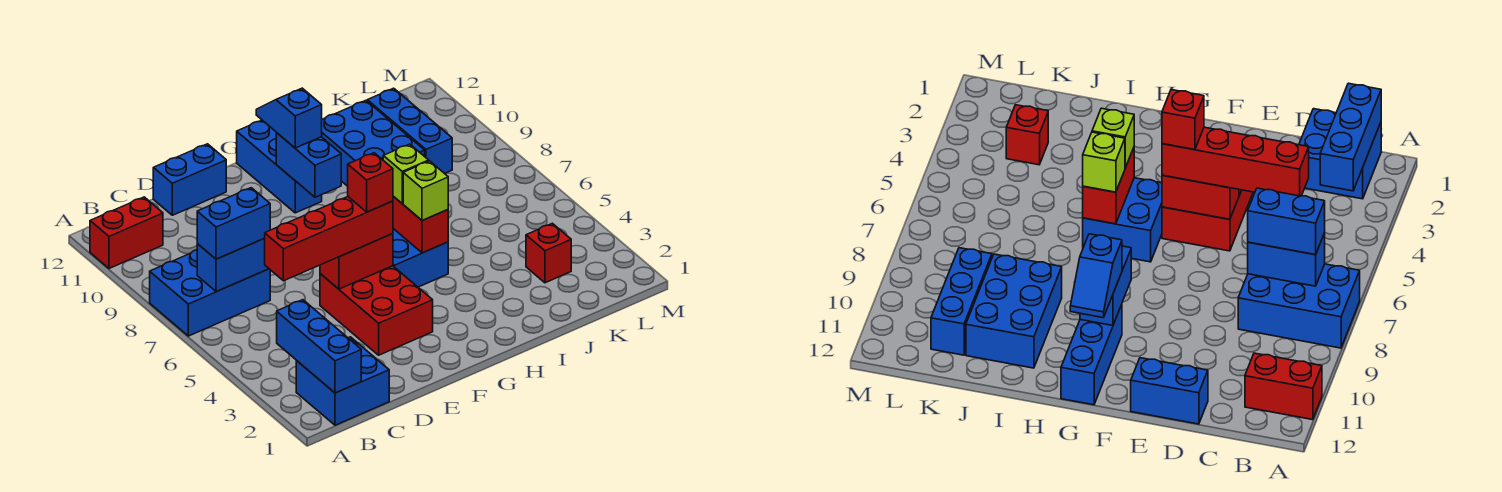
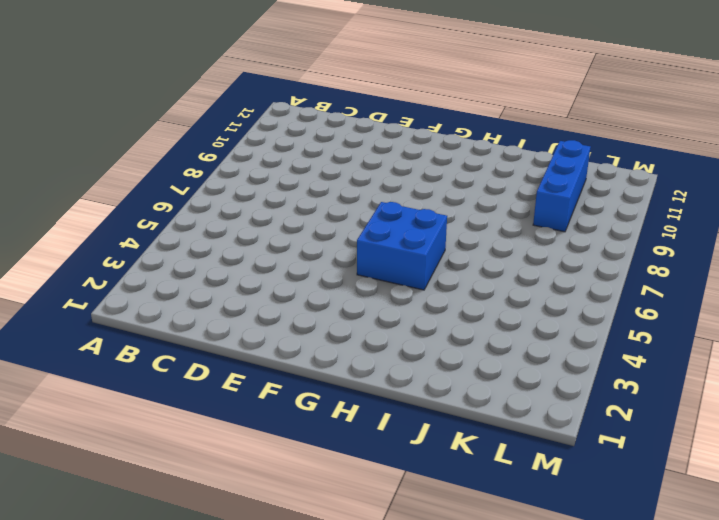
none -> blue brick A7:C8 level 1
none -> red brick A11:B11 level 1
none -> blue brick B1:C2 level 1

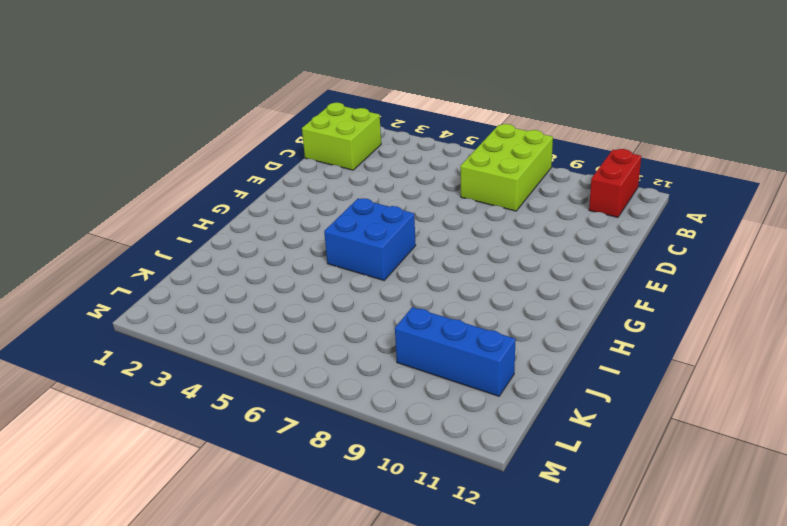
lime brick A7:C8 level 1 -> blue brick A7:C8 level 1
lime brick B1:C2 level 1 -> blue brick B1:C2 level 1
none -> blue brick D12:E12 level 1
none -> red brick E3:F5 level 1
none -> blue brick G10:G12 level 1

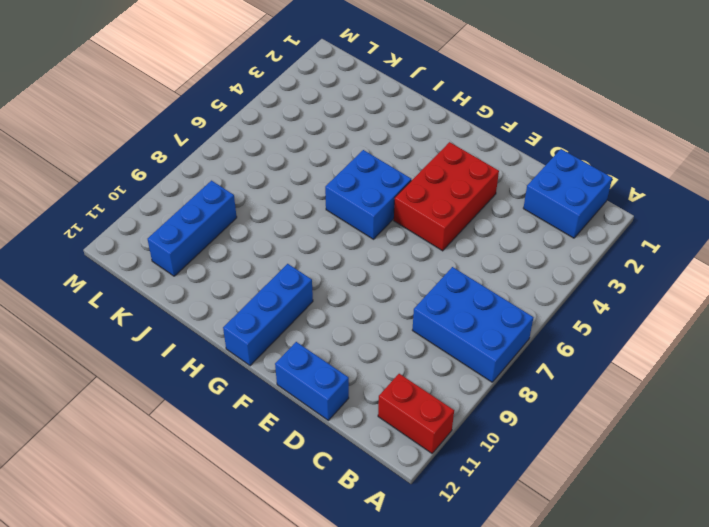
none -> blue brick I9:J11 level 1
none -> red brick K3 level 1
none -> blue brick B1:B3 level 2

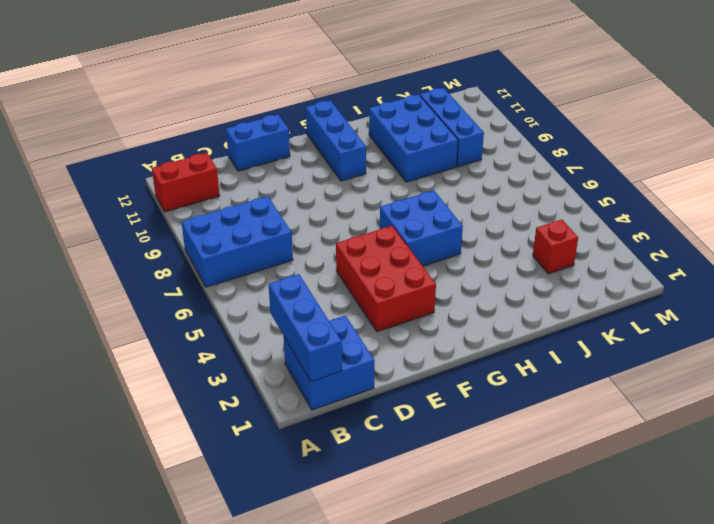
none -> blue brick B7:C7 level 2
none -> red brick E5:F5 level 2
none -> blue brick G9:G10 level 2

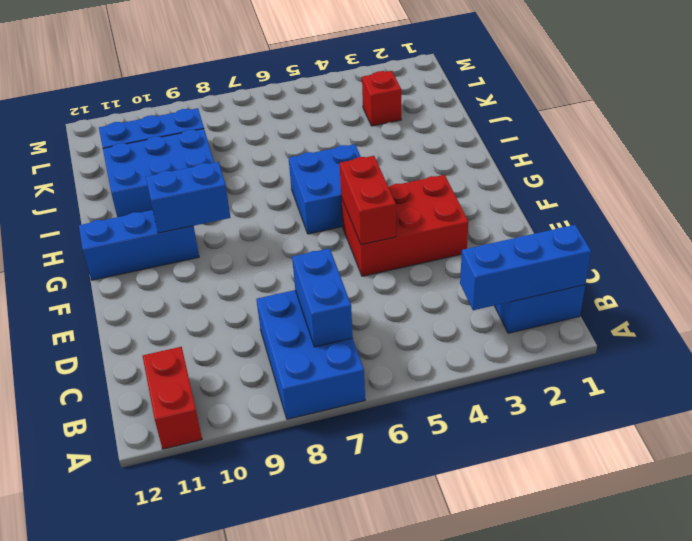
none -> blue brick D12:E12 level 1
none -> red brick H5:H6 level 2
none -> blue brick B7:C7 level 3

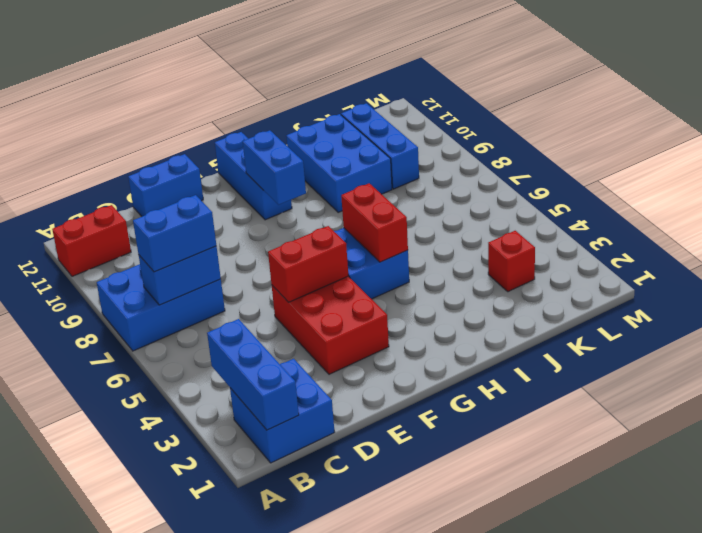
none -> red brick C5:F5 level 3
none -> blue slope G10:G11 level 3 top 10
none -> lime brick H5 level 3

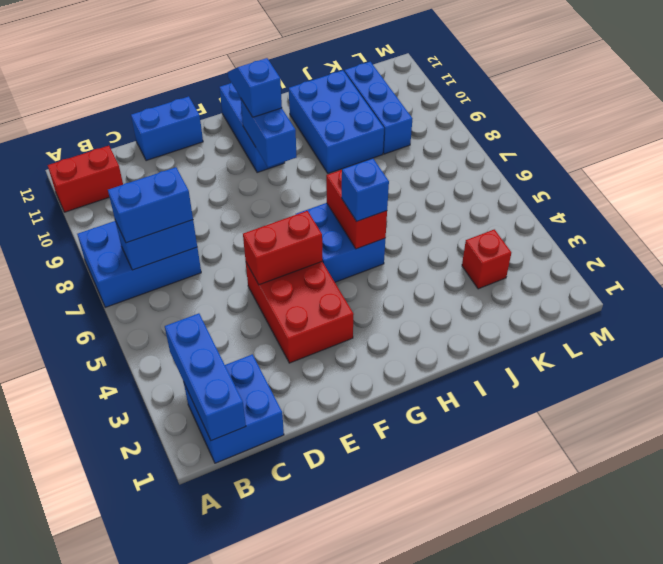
blue brick H5 level 3 -> lime brick H5 level 3
none -> red brick C5:F5 level 3
none -> lime brick H6 level 3
none -> red brick F5 level 4

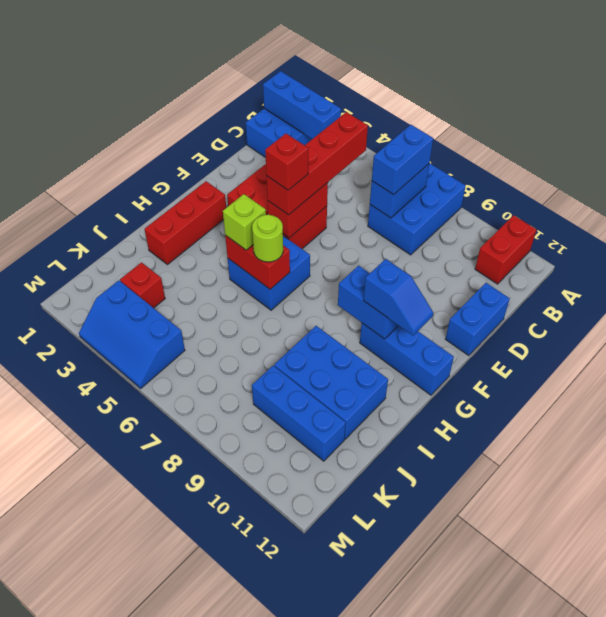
red brick G2:I2 level 1 -> none
lime round brick H6 level 3 -> lime brick H6 level 3
blue slope L3:M5 level 1 top L -> none

